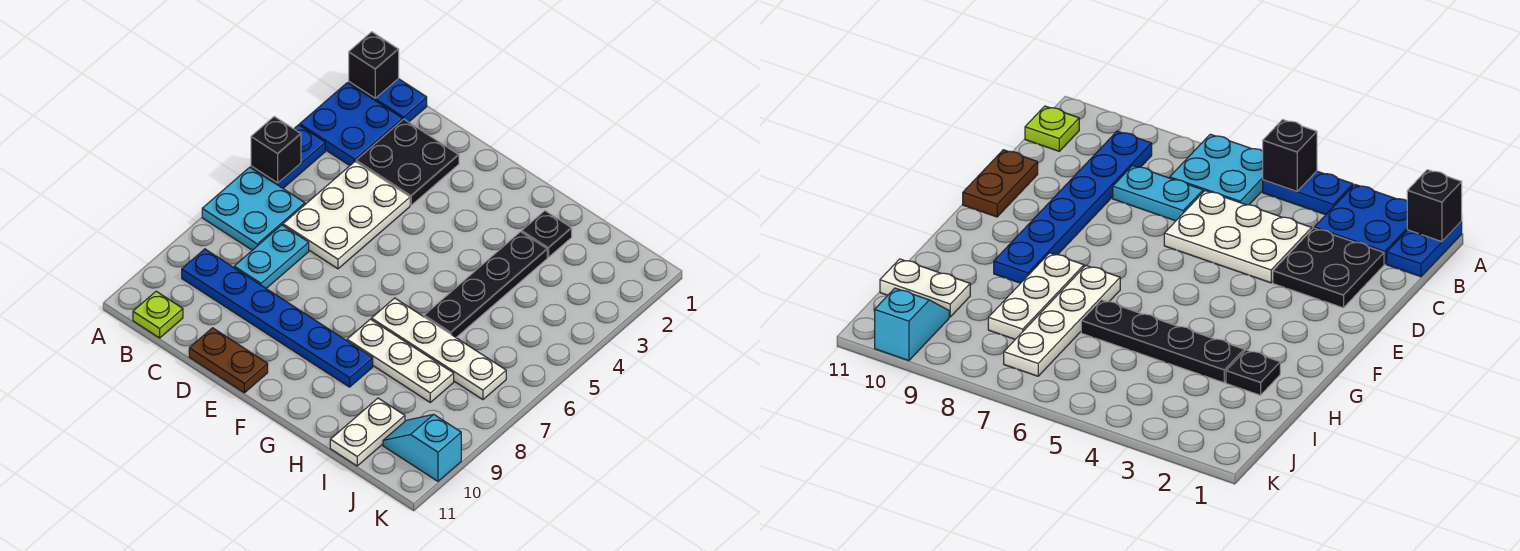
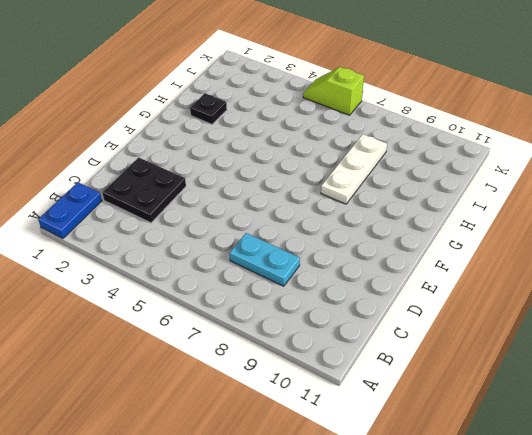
lime slope K5:K6 level 1 top 6 -> none
none -> blue plate A2:B3 level 1
none -> blue plate A4:A5 level 1
none -> cyan plate A6:B7 level 1

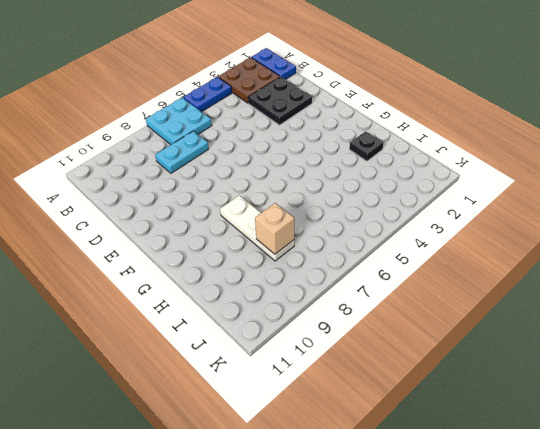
brown plate A2:B3 level 1 -> blue plate A2:B3 level 1
tan brick I8 level 2 -> none
none -> blue plate B9:G9 level 1
none -> lime plate B11 level 1
none -> white plate C4:D6 level 1

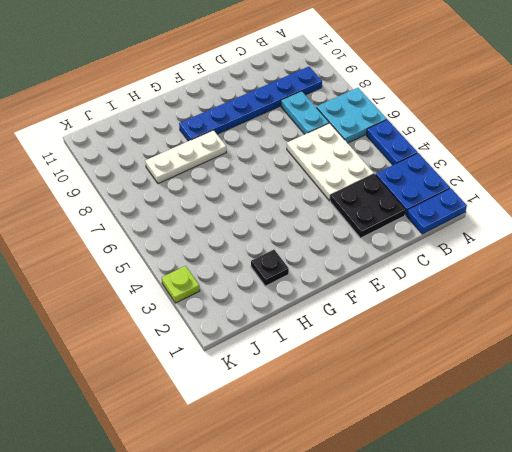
lime plate K3 level 1 -> lime plate B11 level 1
none -> brown plate D11:E11 level 1
none -> white plate G7:J7 level 1
none -> black plate H3:H6 level 1

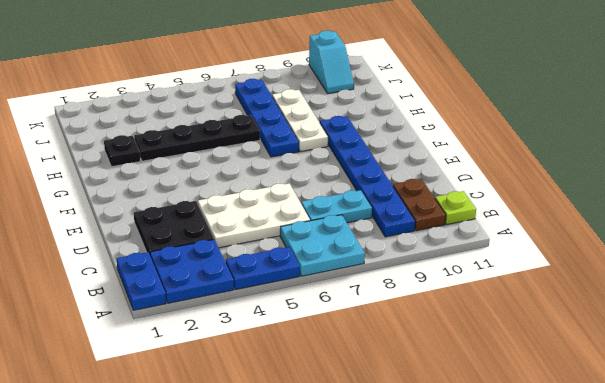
brown plate B10:C10 level 1 -> brown plate D11:E11 level 1
blue plate G7:J7 level 1 -> white plate G7:J7 level 1
none -> white plate I10:I11 level 1
none -> black brick A1 level 2
none -> black brick A5 level 2

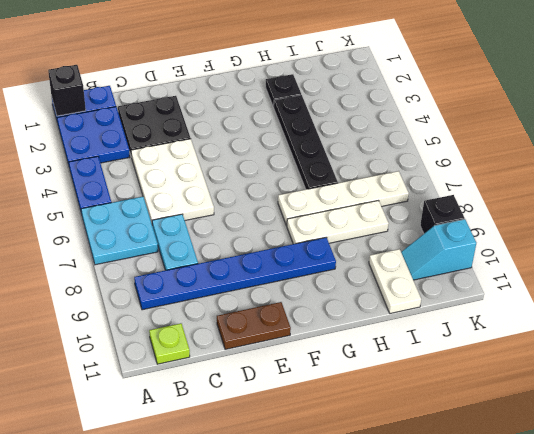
black brick K9 level 1 -> black brick A5 level 2

